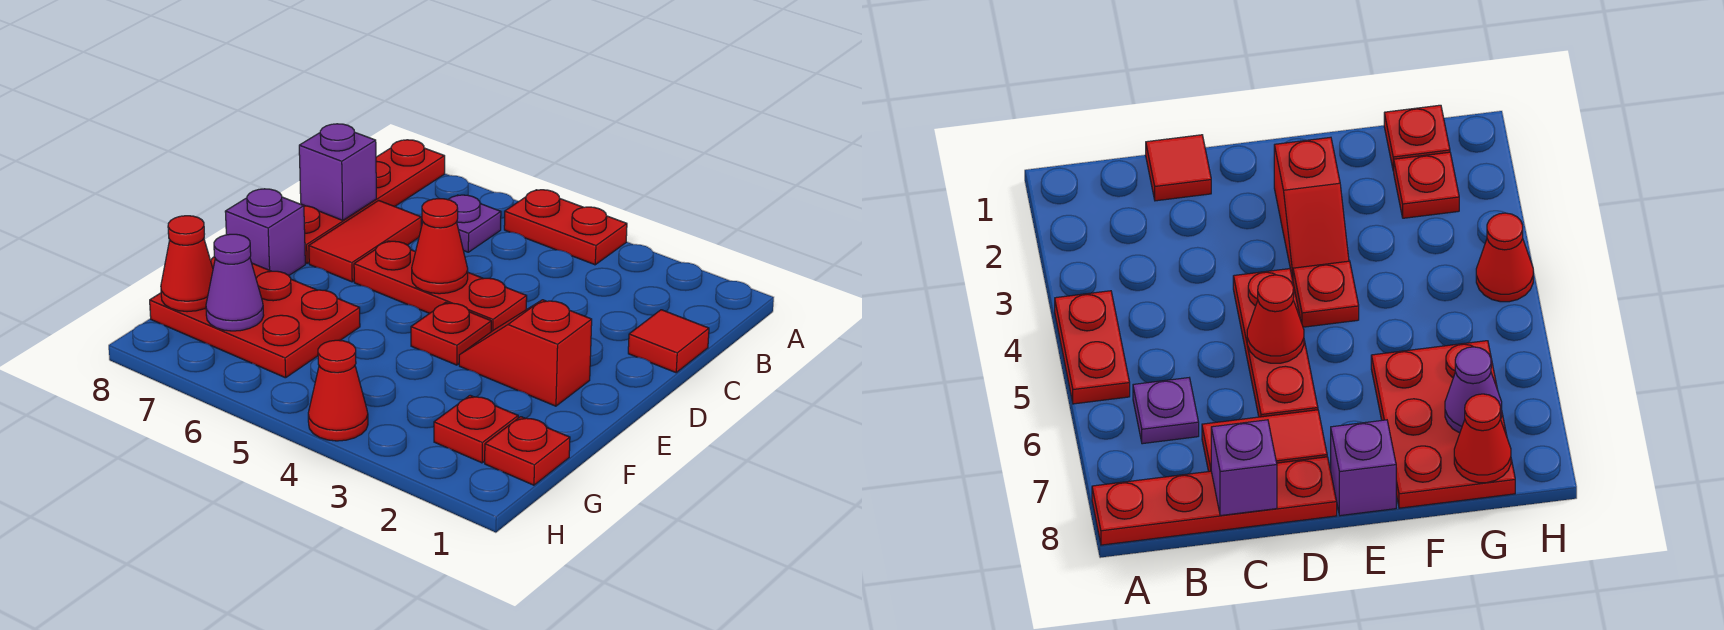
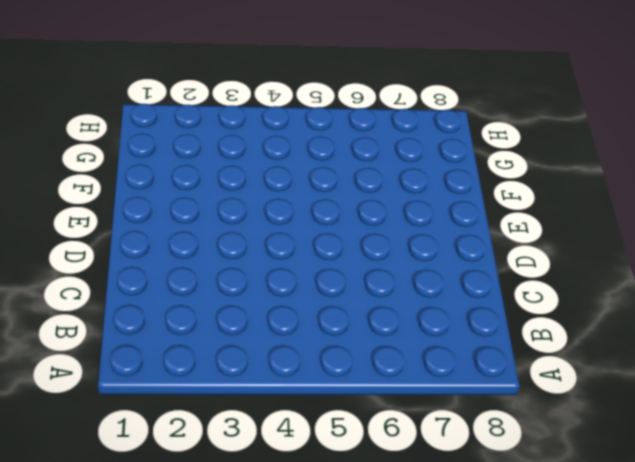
none -> red plate A4:A5 level 1
none -> red plate A8:D8 level 1
none -> purple plate B6 level 1

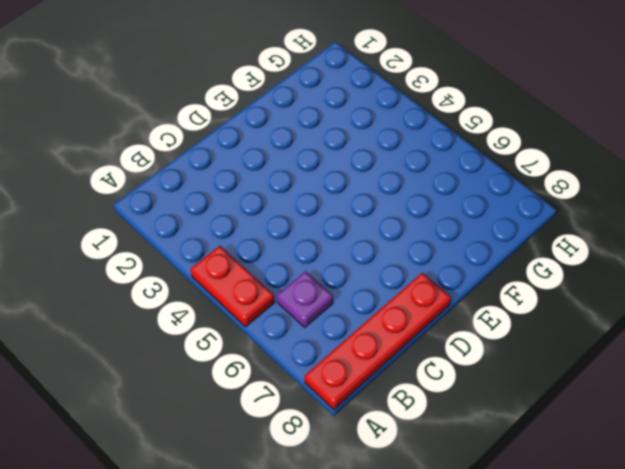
none -> red tile C1 level 1
none -> red tile C7:D7 level 1
none -> red plate D4:D6 level 1

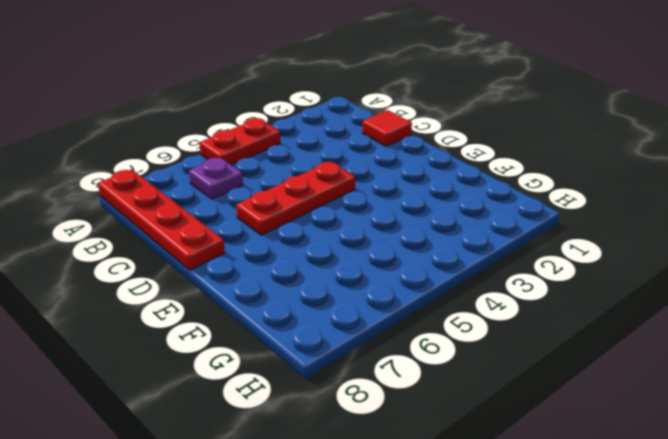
none -> red tile C7:D7 level 1
none -> red slope E2:E3 level 1 top 2
none -> red plate E4 level 1

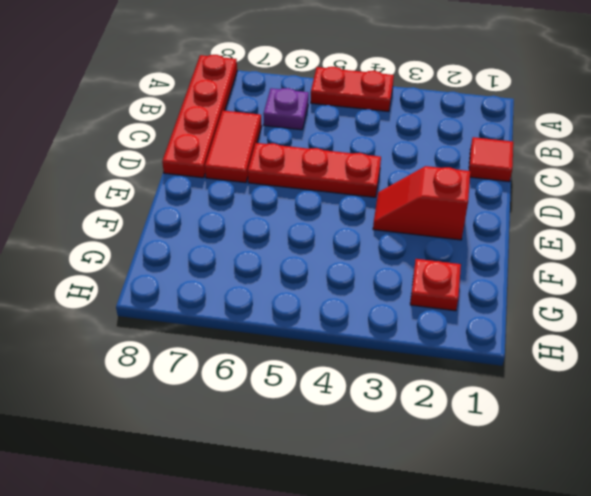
none -> red plate E4 level 1
none -> purple brick E8 level 1
none -> red plate F6:G8 level 1

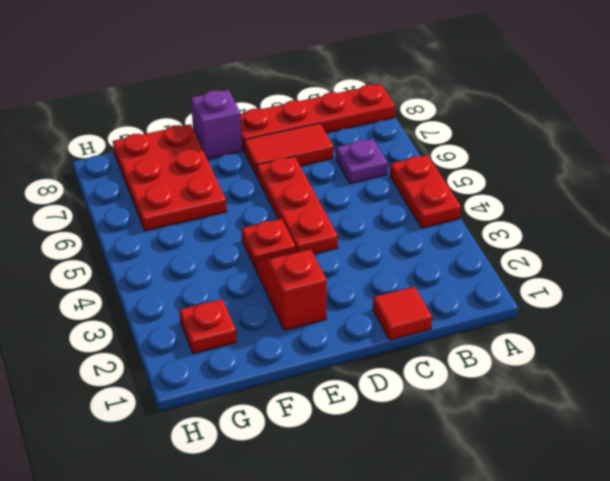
none -> red plate G1 level 1
none -> red cone H4 level 1
none -> purple brick C8 level 2

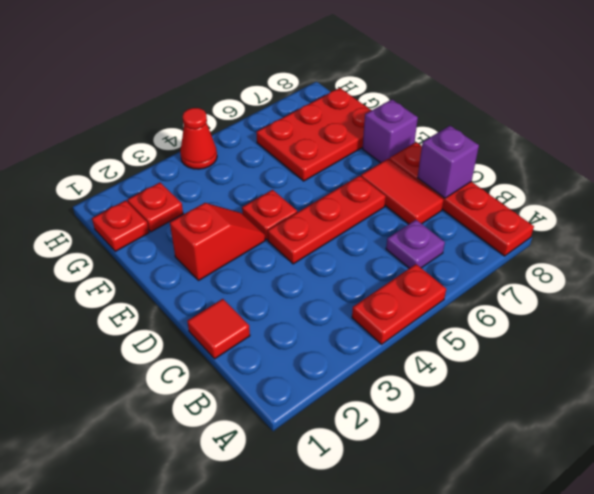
none -> red cone D5 level 2
none -> purple cone G7 level 2
none -> red cone G8 level 2

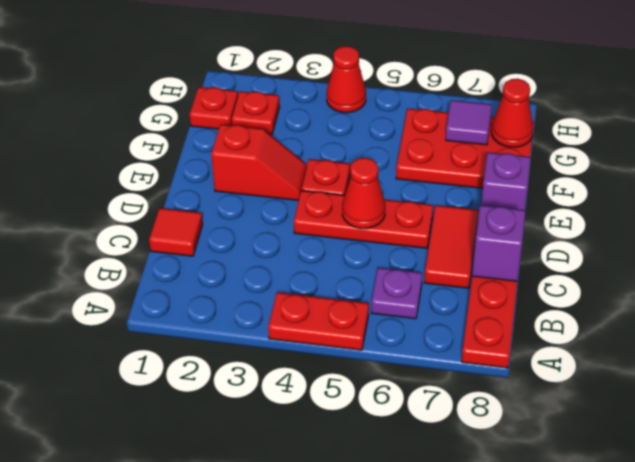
purple tile G7 level 2 -> purple cone G7 level 2

